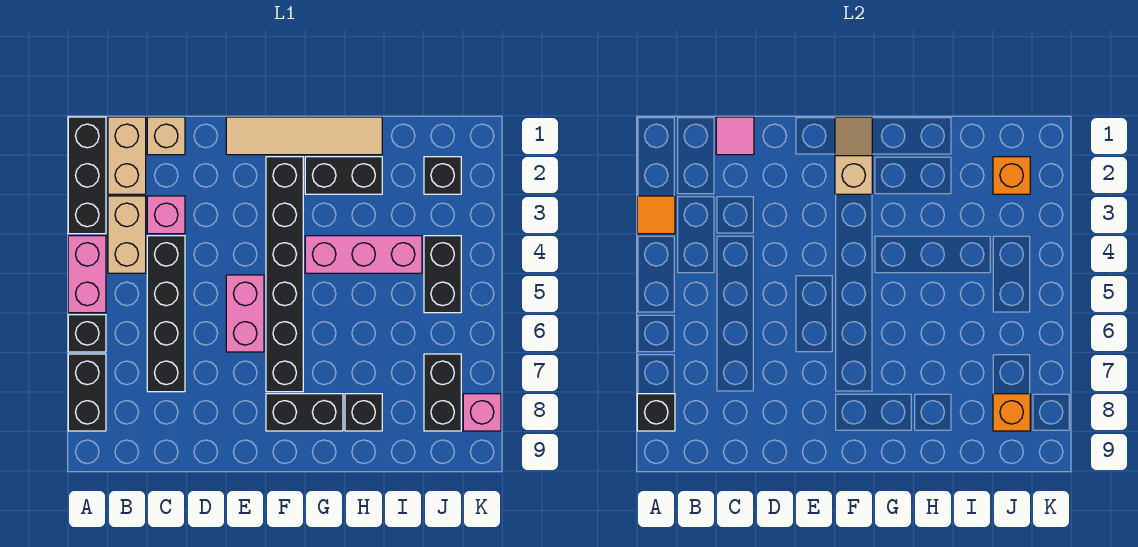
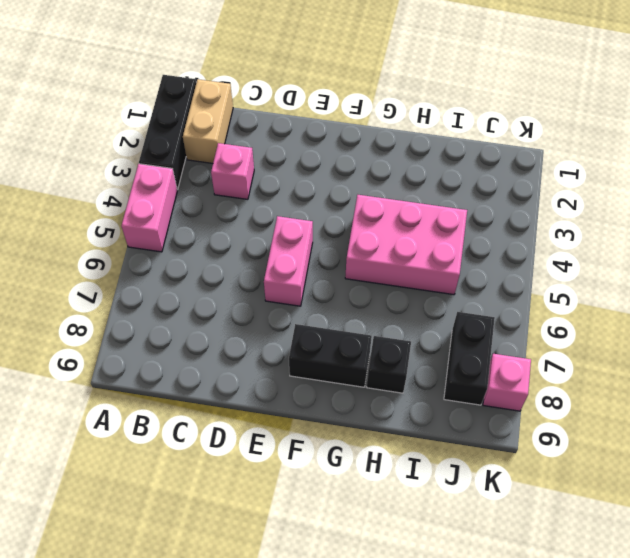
pink brick G4:I5 level 1 -> pink brick G4:I4 level 1
none -> black brick A6 level 1
none -> black brick A7:A8 level 1
none -> tan brick B3:B4 level 1

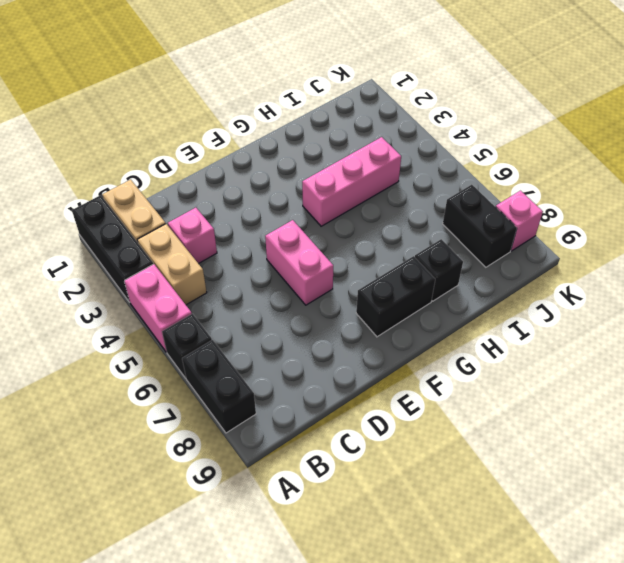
none -> tan brick C1 level 1
none -> black brick C4:C7 level 1
none -> tan tile E1:H1 level 1

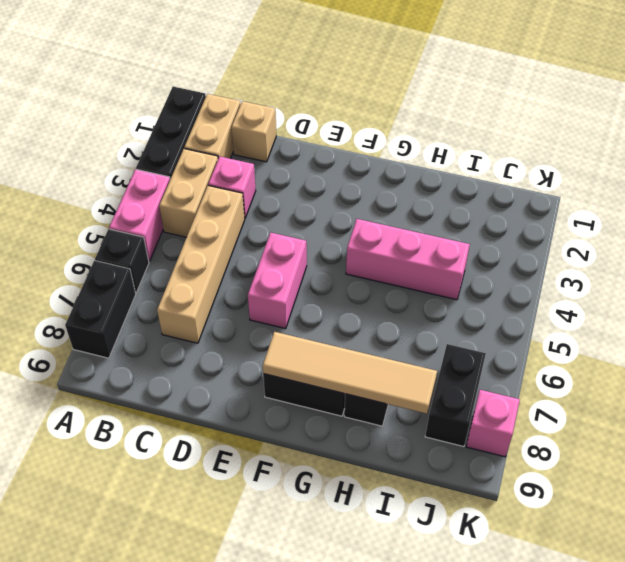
tan brick C4:C7 level 1 -> black brick C4:C7 level 1
tan tile F8:I8 level 2 -> tan tile E1:H1 level 1
none -> black brick F2:F7 level 1
none -> black brick G2:H2 level 1
none -> black brick J2 level 1

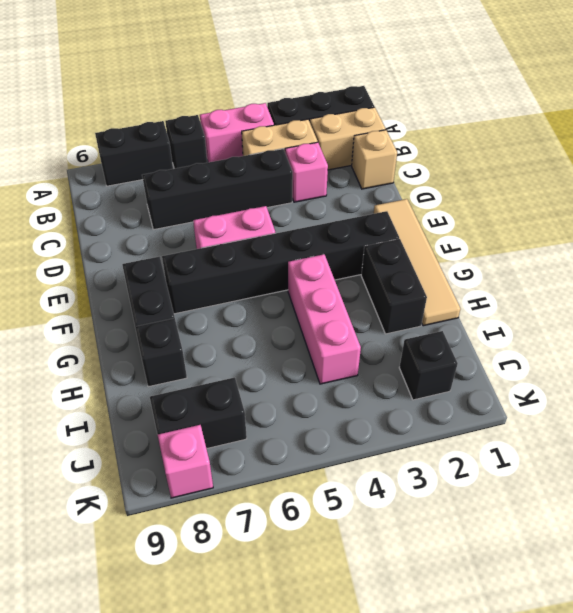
none -> black brick J4:J5 level 1
none -> orange tile A3 level 2
none -> black brick A8 level 2

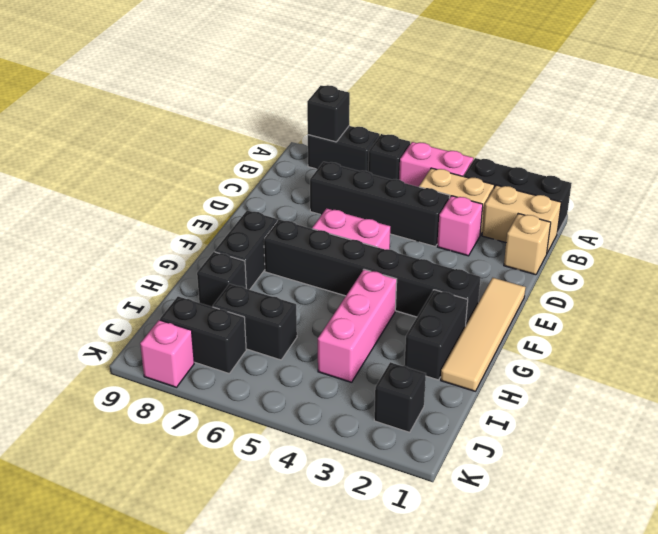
black brick I6:I7 level 1 -> black brick J4:J5 level 1
none -> orange tile A3 level 2
none -> pink tile C1 level 2
none -> tan slope F1:F2 level 2 top 2

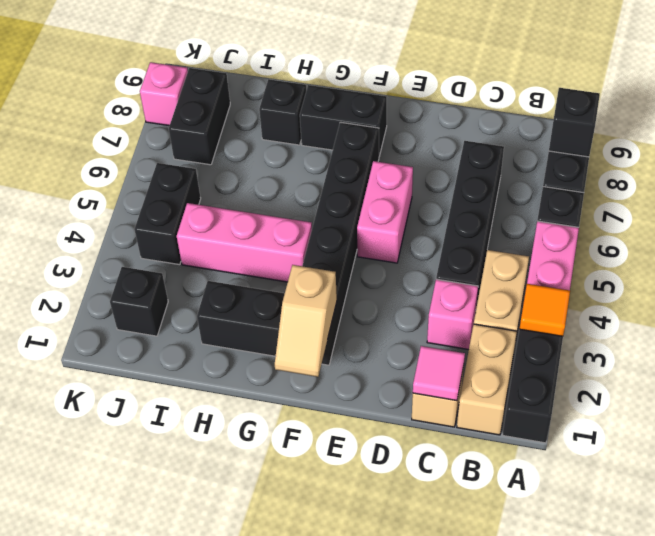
none -> tan tile E1:H1 level 1
none -> orange brick J2 level 2
none -> orange brick J8 level 2

